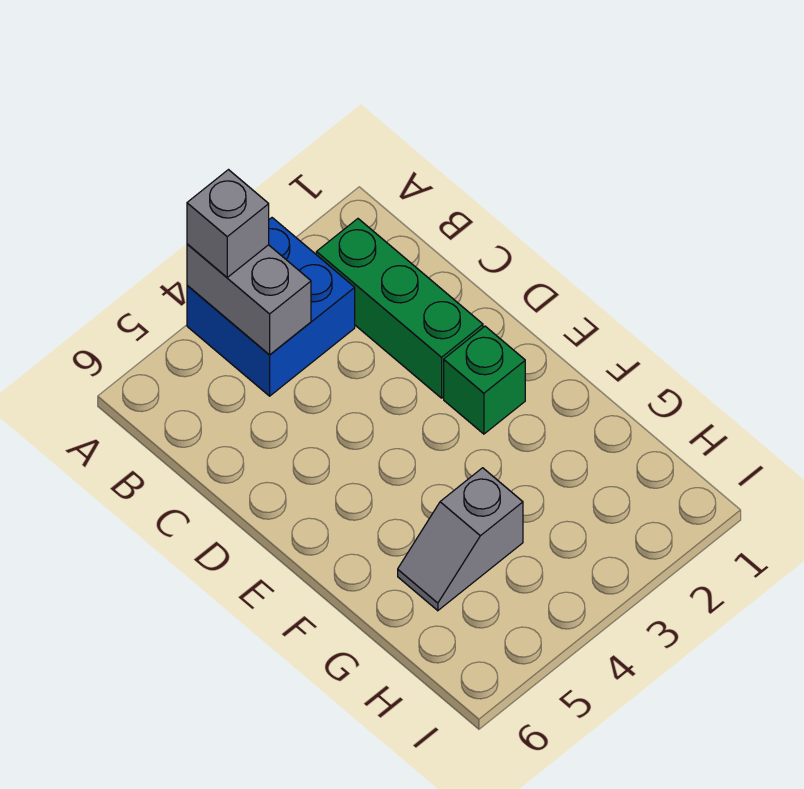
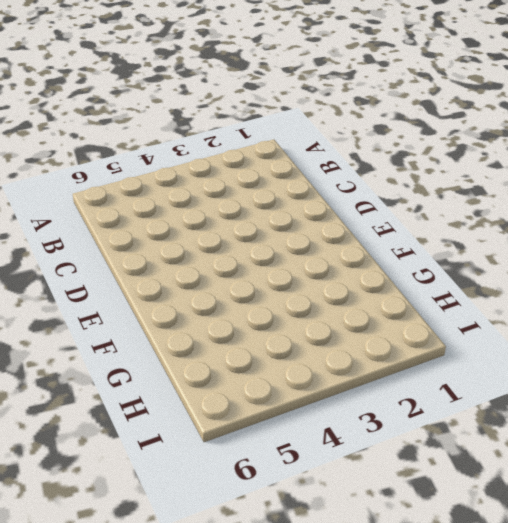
none -> blue brick A3:B4 level 1
none -> green brick B2:D2 level 1

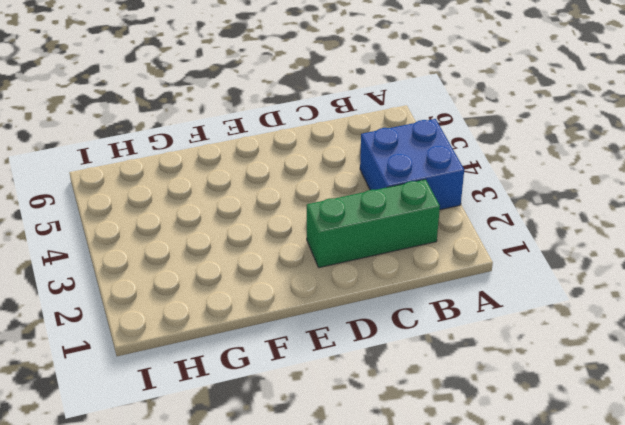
none -> green brick E2 level 1
none -> grey slope G4:G5 level 1 top 4

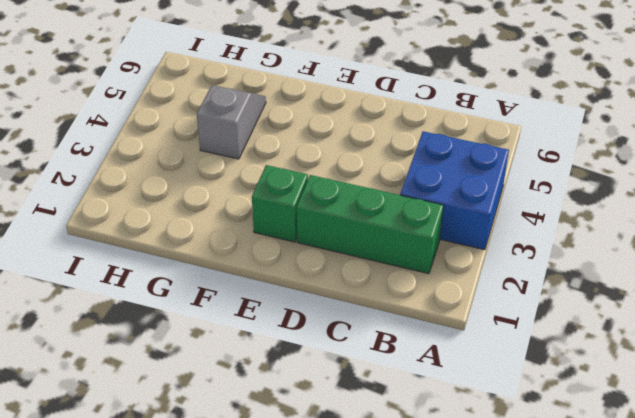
none -> grey brick A4:B4 level 2
none -> grey brick A4 level 3

